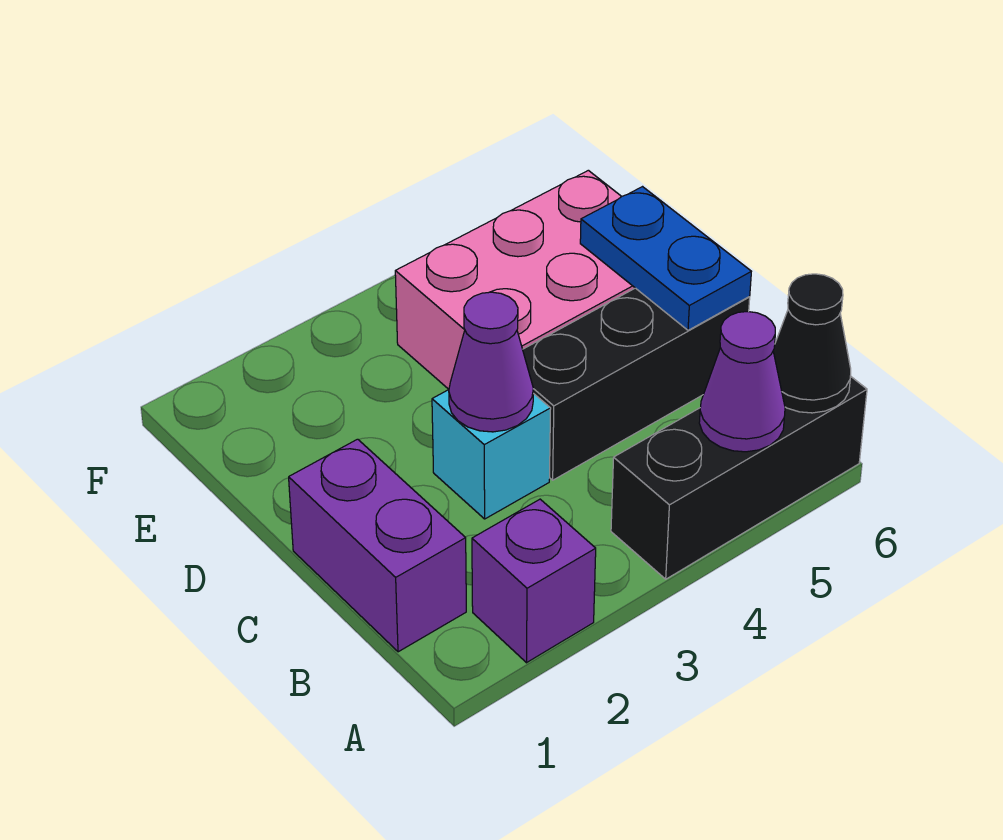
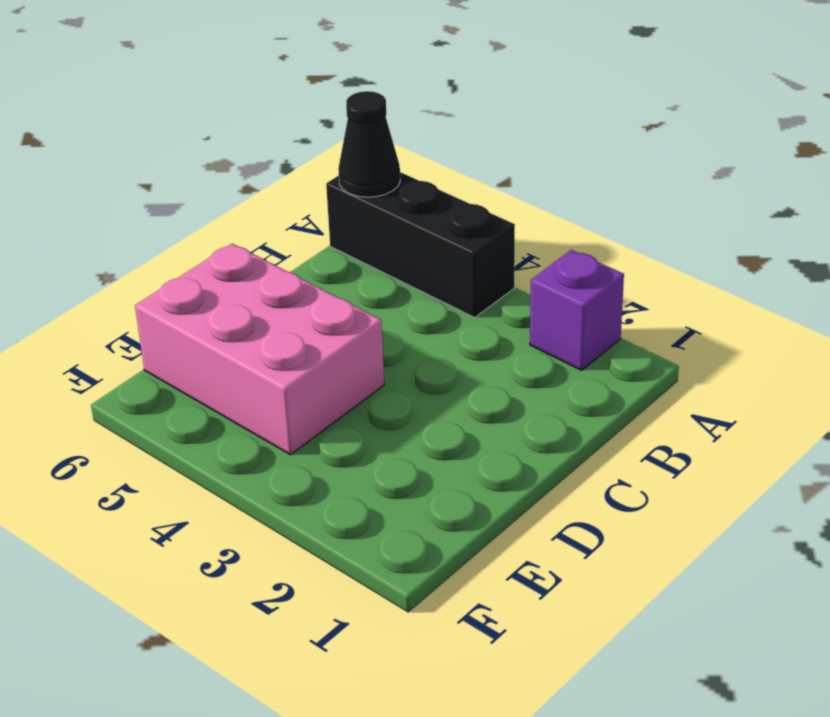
none -> purple brick B1:C1 level 1
none -> cyan brick C3 level 1

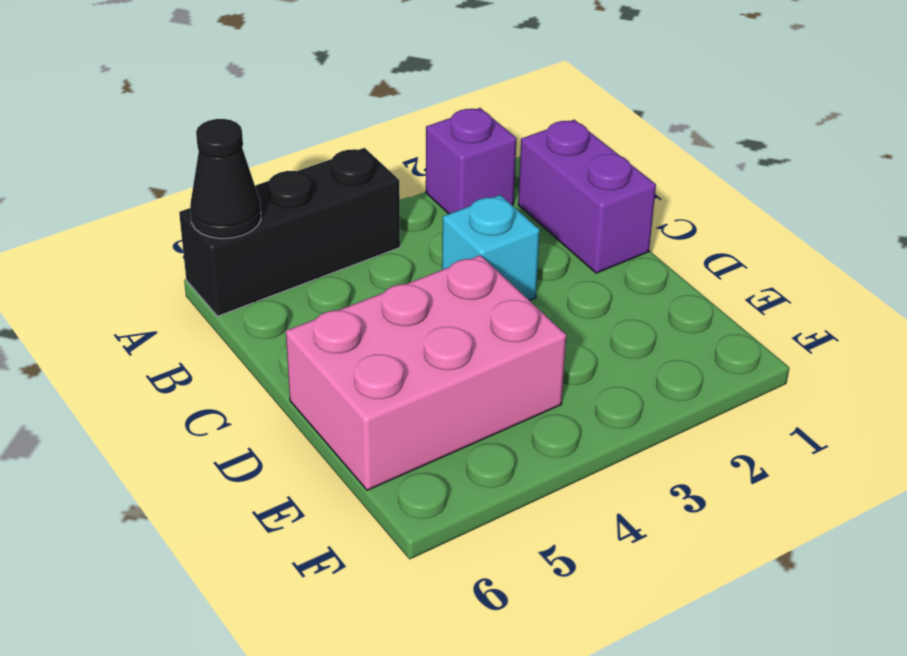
none -> black brick C4:C6 level 1
none -> purple cone A5 level 2

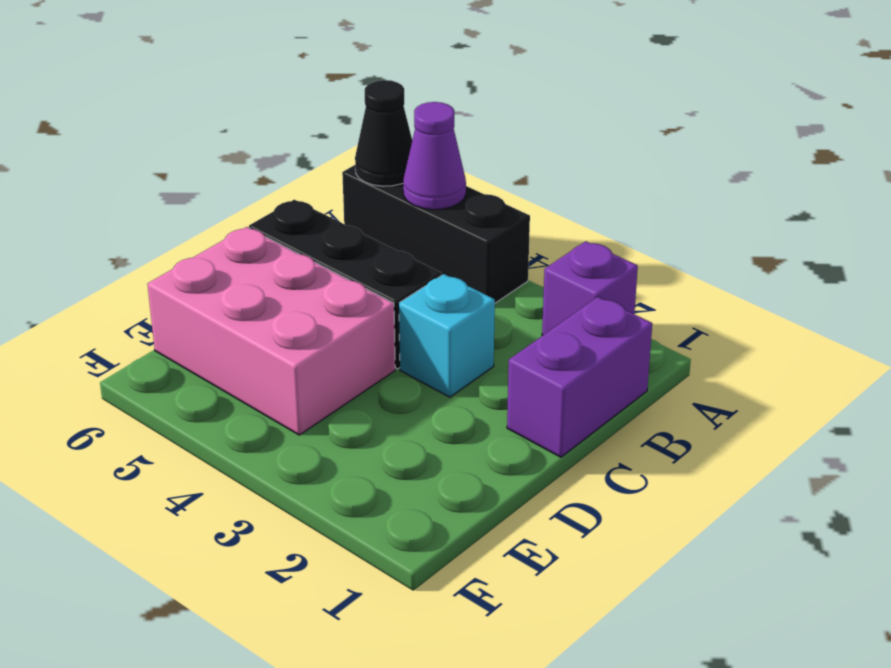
none -> purple cone C3 level 2
none -> blue plate C6:D6 level 2

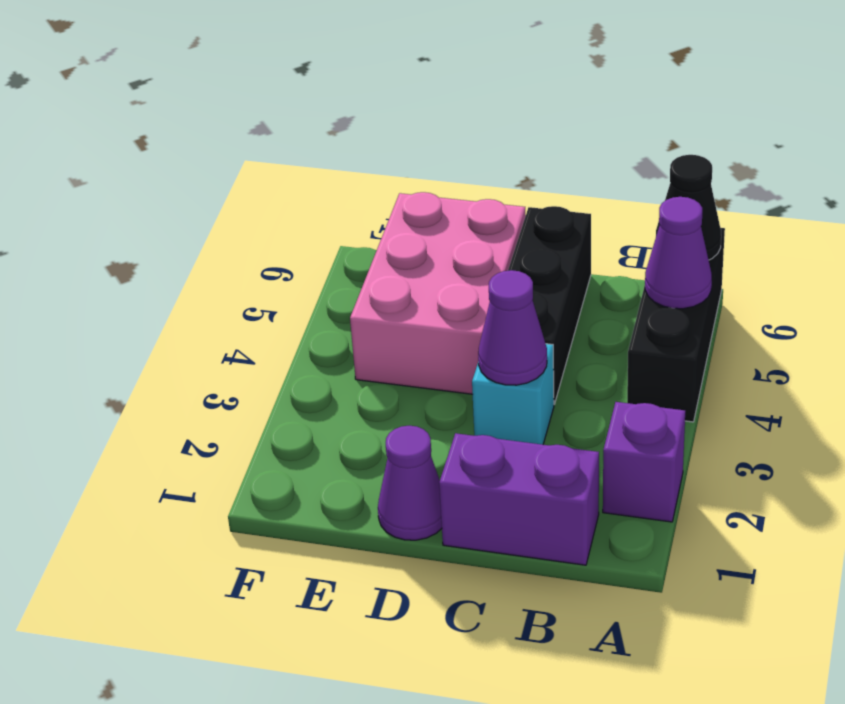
purple cone D1 level 1 -> none
none -> blue plate C6:D6 level 2

